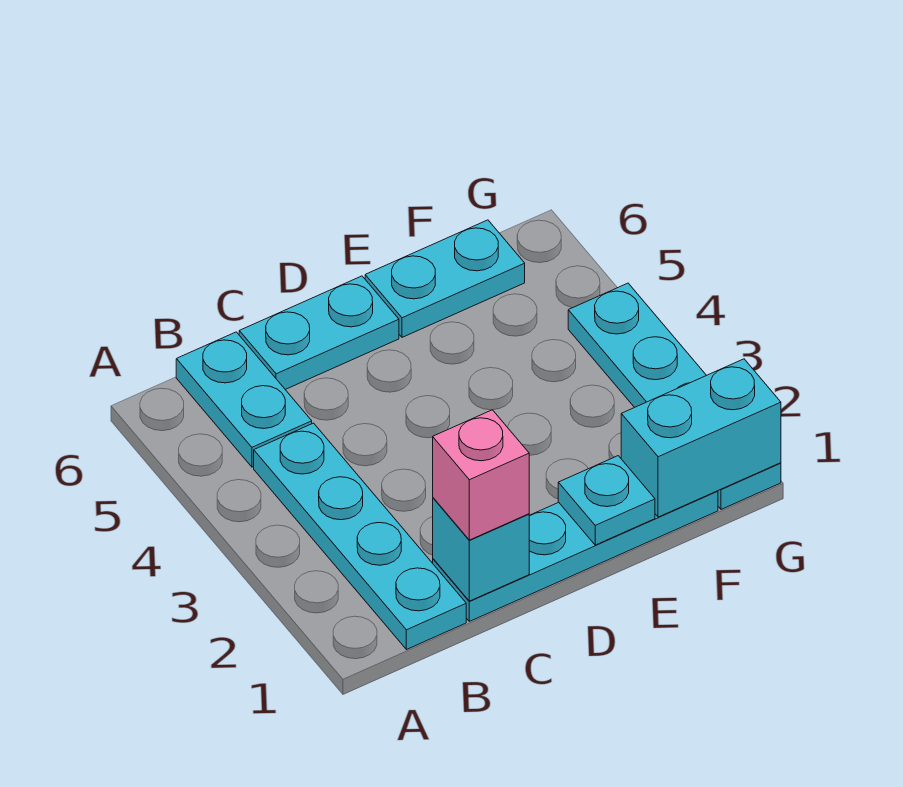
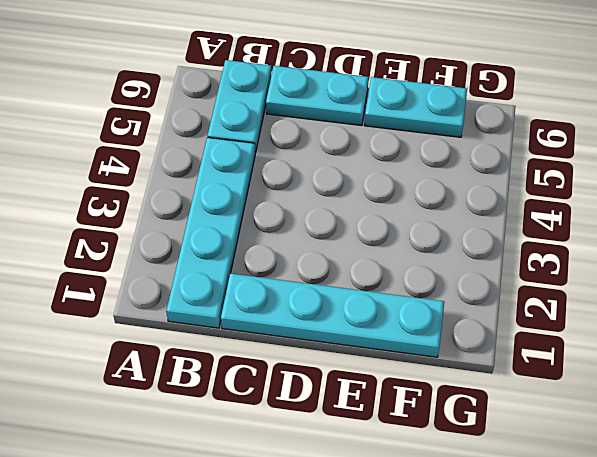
none -> cyan plate G1:G4 level 1
none -> cyan brick C1 level 2

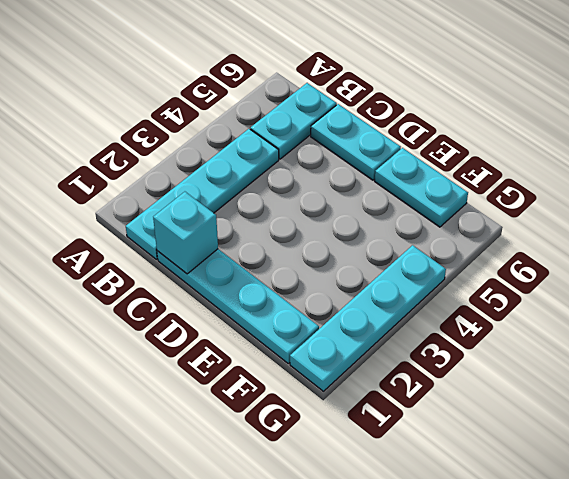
none -> cyan plate E1 level 2
none -> cyan brick F1:G1 level 2

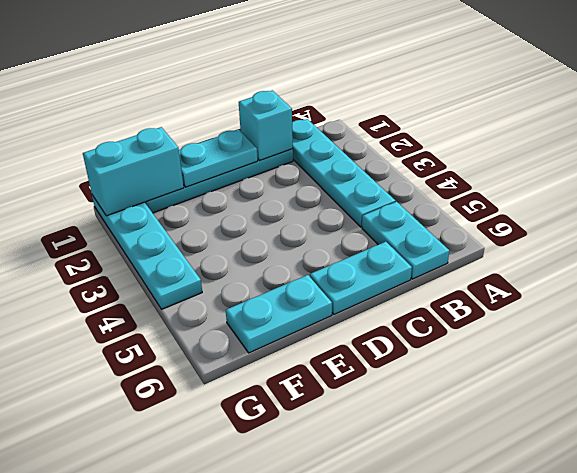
cyan plate D1:E1 level 2 -> cyan plate E1 level 2
none -> pink brick C1 level 3

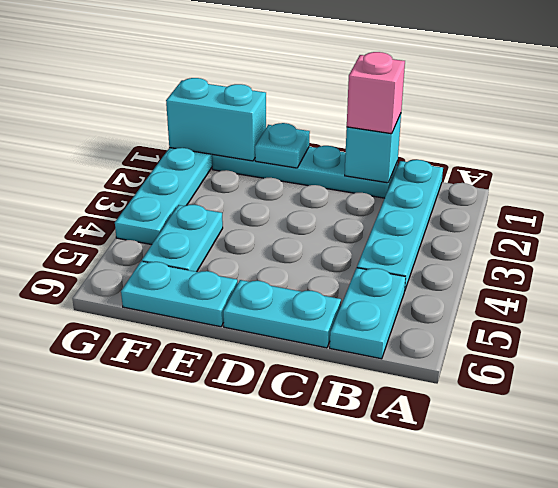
cyan plate F4:F5 level 1 -> none

